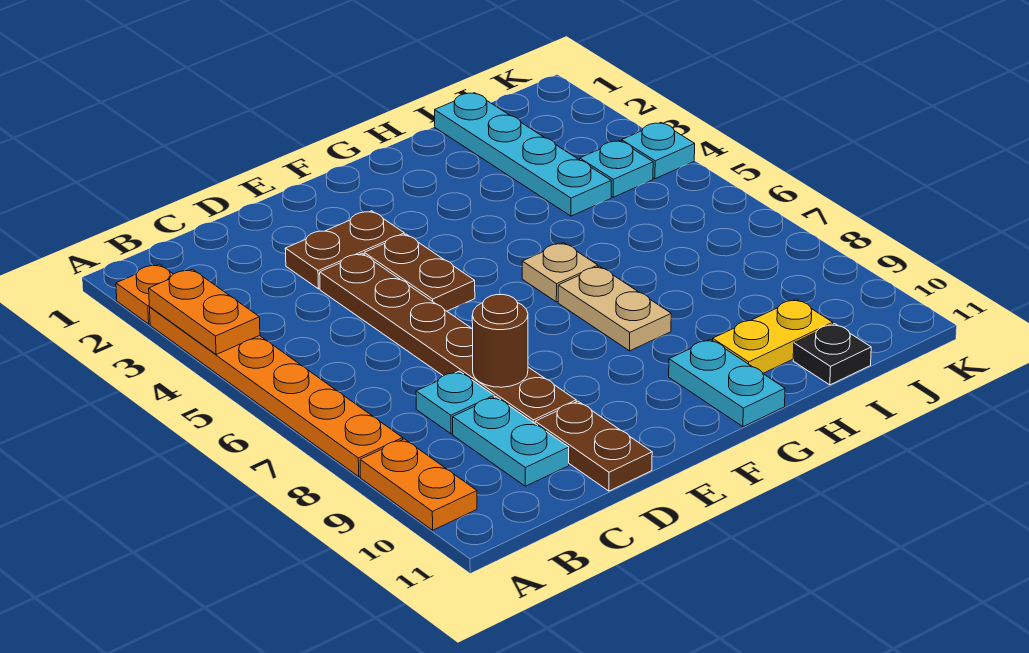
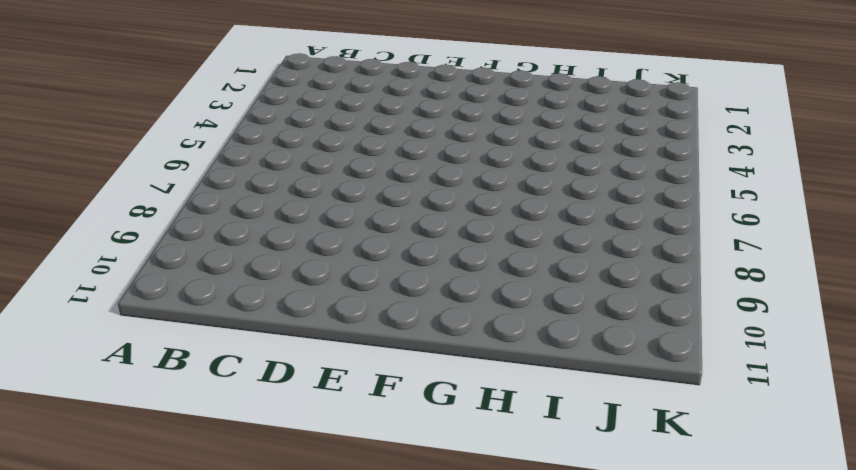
none -> orange plate A2 level 1
none -> orange plate A3:A8 level 1
none -> orange plate A9:A10 level 1

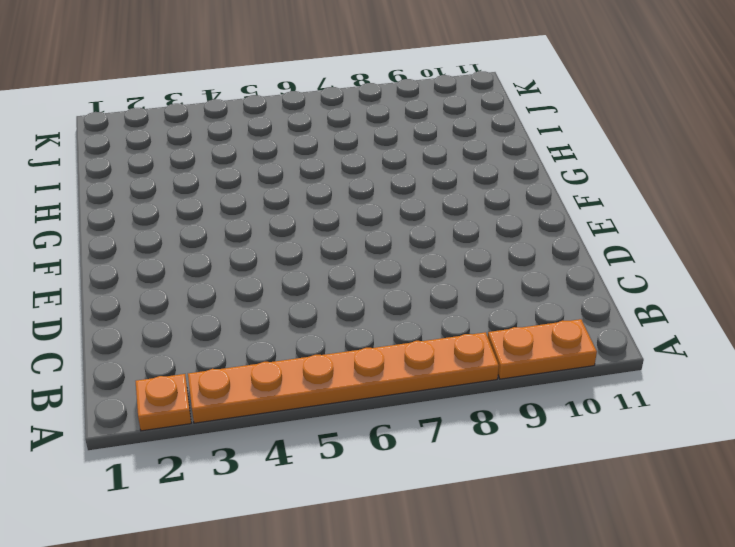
none -> cyan plate C8 level 1
none -> cyan plate C9:C10 level 1
none -> brown plate D3:E3 level 1

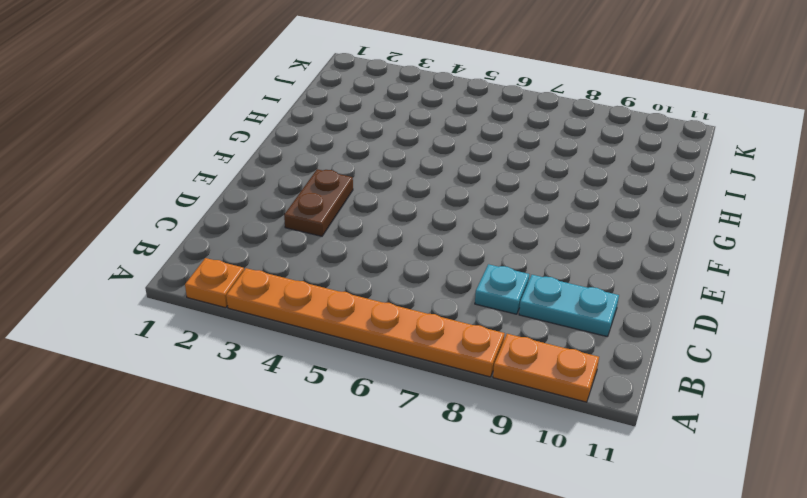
none -> brown plate D4:D9 level 1
none -> brown plate D10:D11 level 1
none -> brown plate E4:E5 level 1

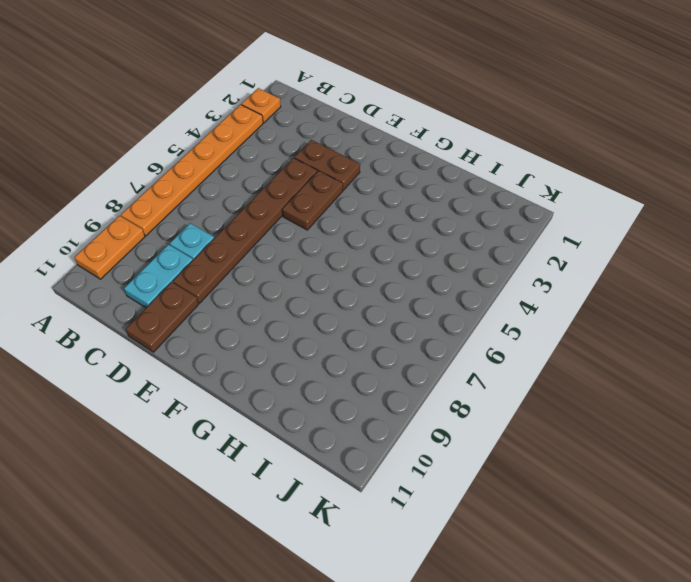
none -> tan plate G6 level 1
none -> tan plate G7:G8 level 1
none -> cyan plate G10:G11 level 1

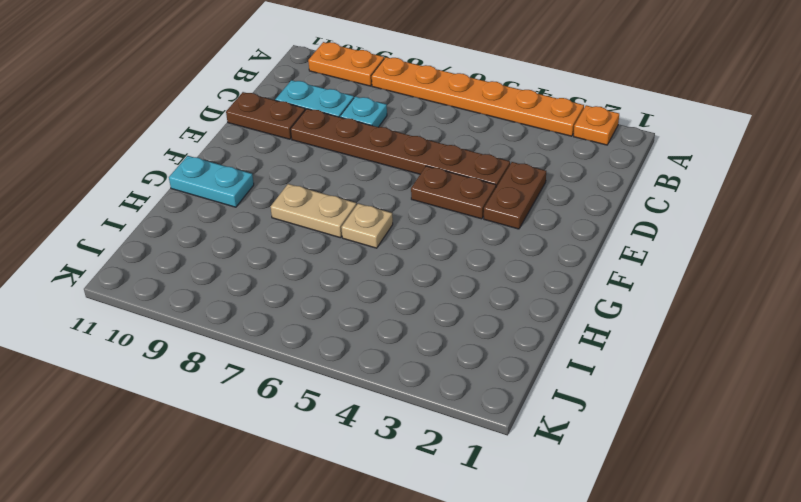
none -> yellow plate H10:I10 level 1
none -> cyan plate I1:I4 level 1
none -> black plate I11 level 1

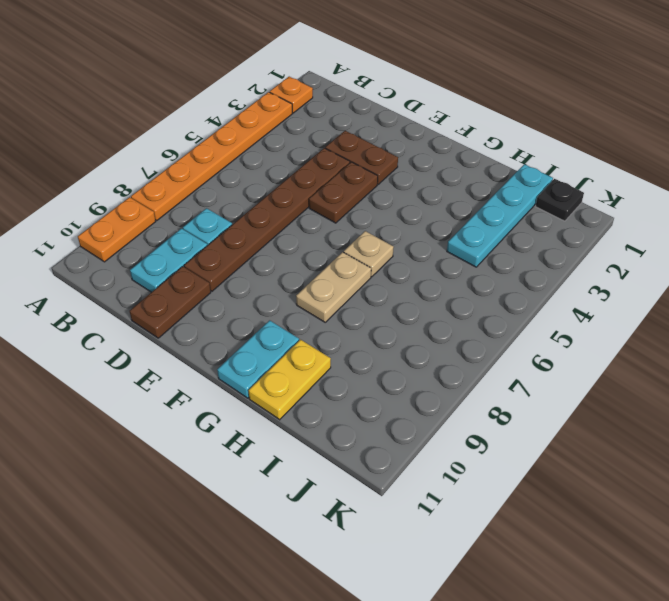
yellow plate H10:H11 level 1 -> yellow plate H10:I10 level 1
black plate J1 level 1 -> black plate I11 level 1
none -> cyan plate J4 level 1
none -> cyan plate K4 level 1
none -> orange plate A3:A4 level 2

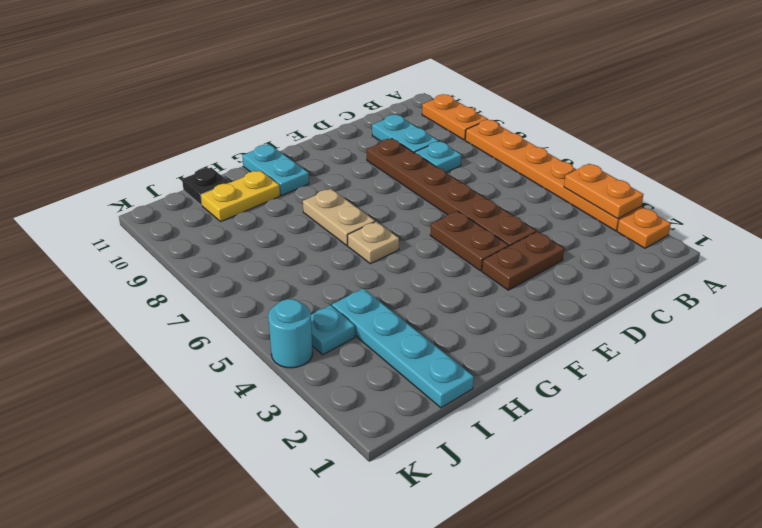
cyan round brick K4 level 1 -> cyan plate K4 level 1
none -> brown plate D10:D11 level 1
none -> brown round brick D8 level 2

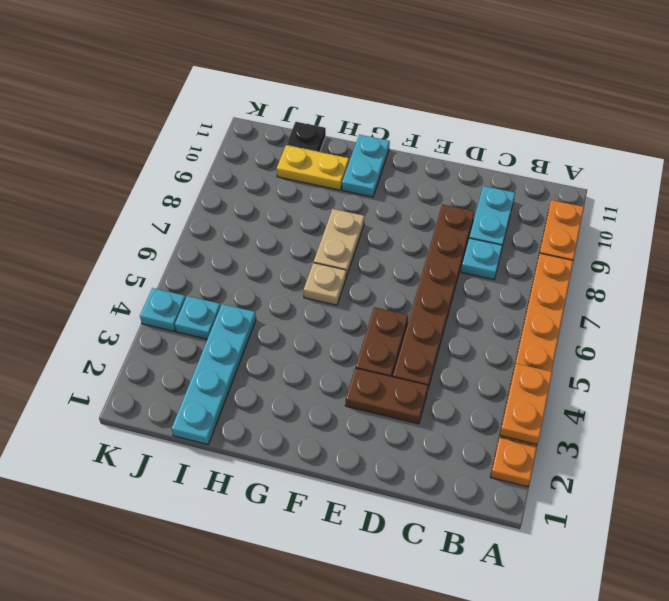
none -> brown plate D10:D11 level 1
none -> brown round brick D8 level 2

